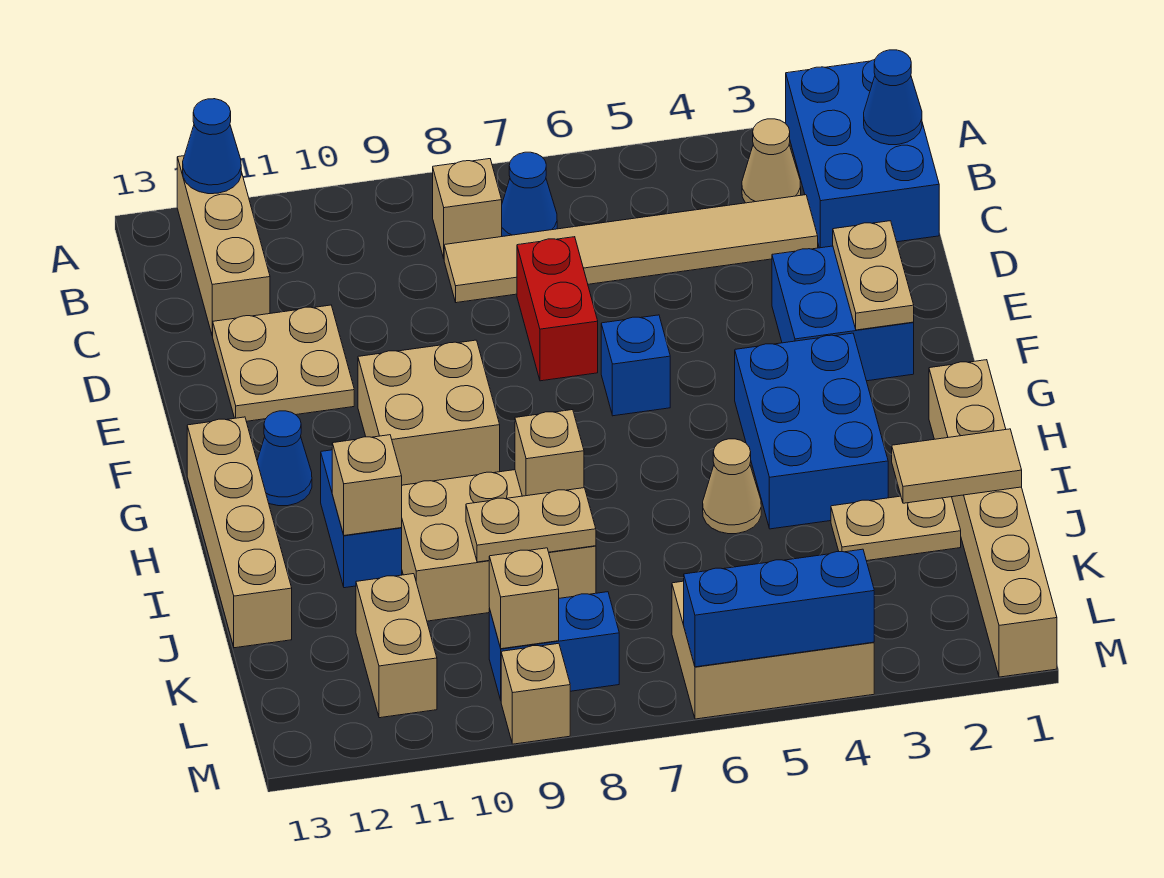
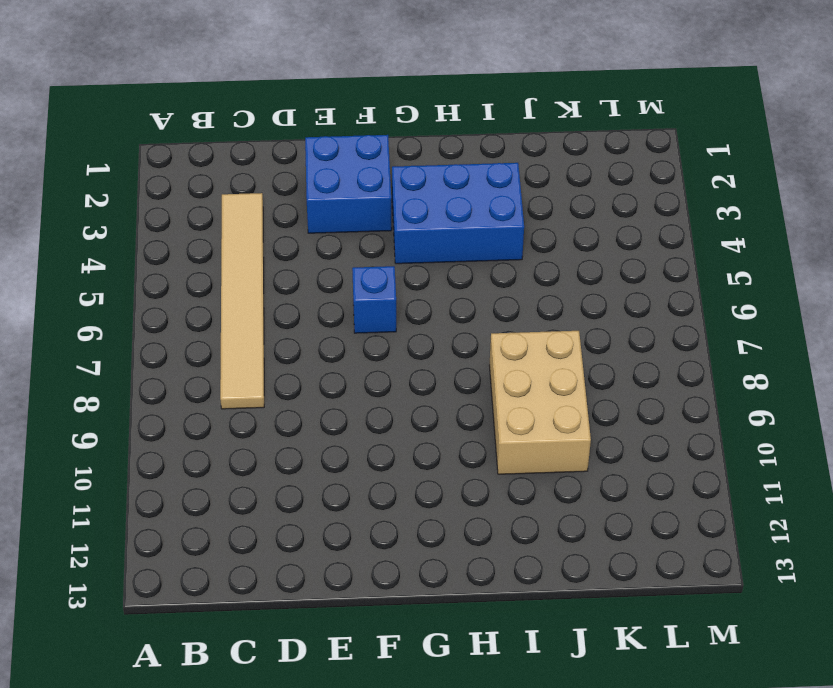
none -> blue brick A1:C2 level 1
none -> tan brick A12:C12 level 1
none -> tan cone B3 level 1
none -> blue cone B7 level 1

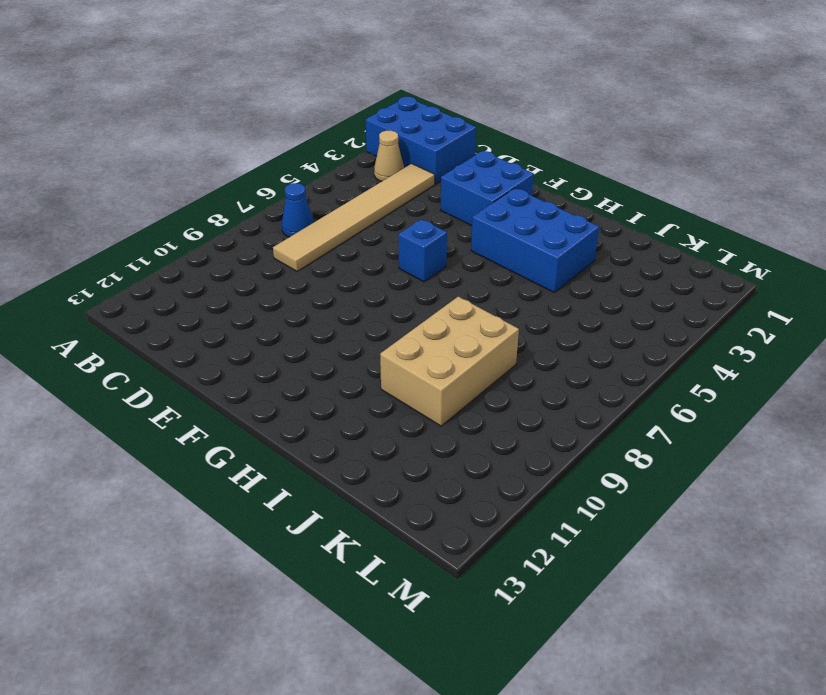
none -> tan brick A12:C12 level 1
none -> tan brick B8 level 1
none -> red brick D7:E7 level 1
none -> tan plate D11:E12 level 1

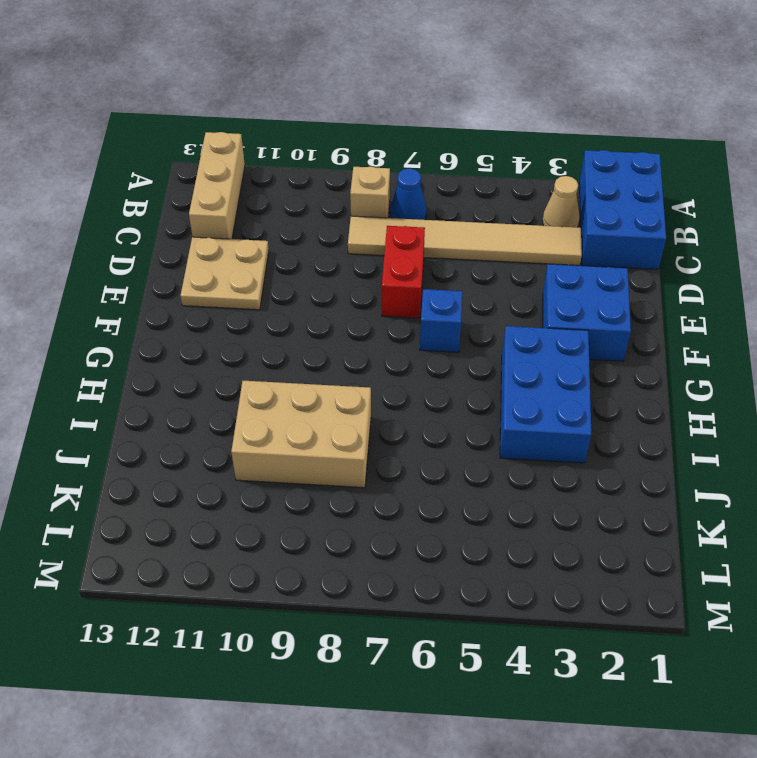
none -> tan brick F9:G10 level 1
none -> blue cone G12 level 1
none -> tan brick G13:J13 level 1
none -> tan brick H1:M1 level 1

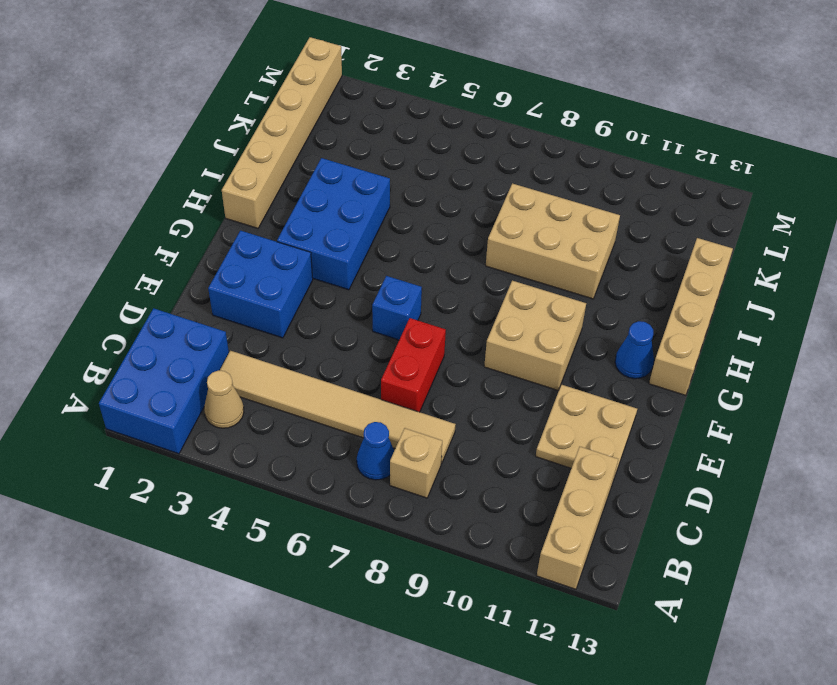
none -> blue brick H11:I11 level 1
none -> tan cone I5 level 1
none -> tan plate J2:J3 level 1
none -> tan brick K11:L11 level 1

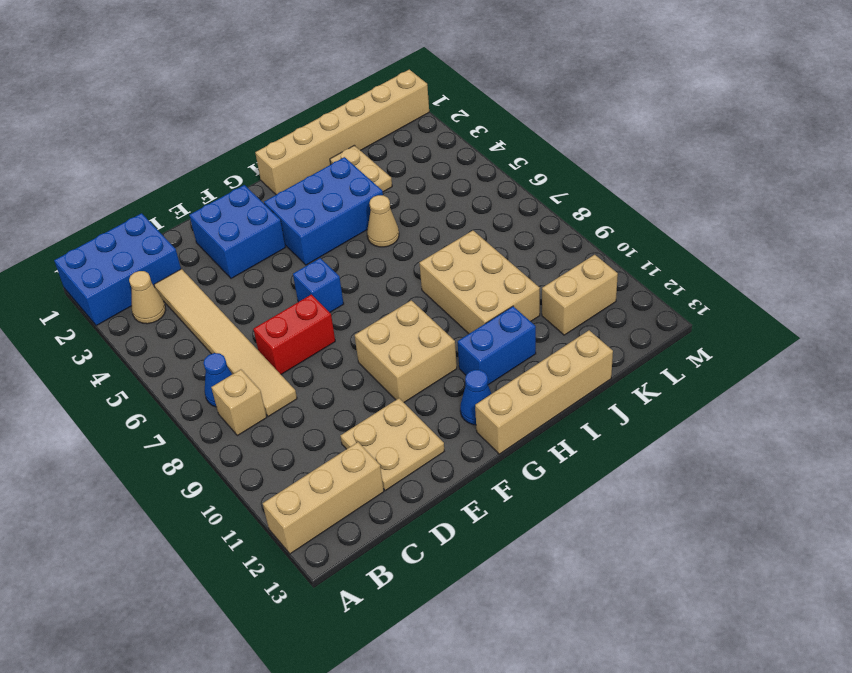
none -> tan brick L4:M6 level 1
none -> blue brick L8:L9 level 1
none -> tan brick M9 level 1
none -> blue cone A12 level 2

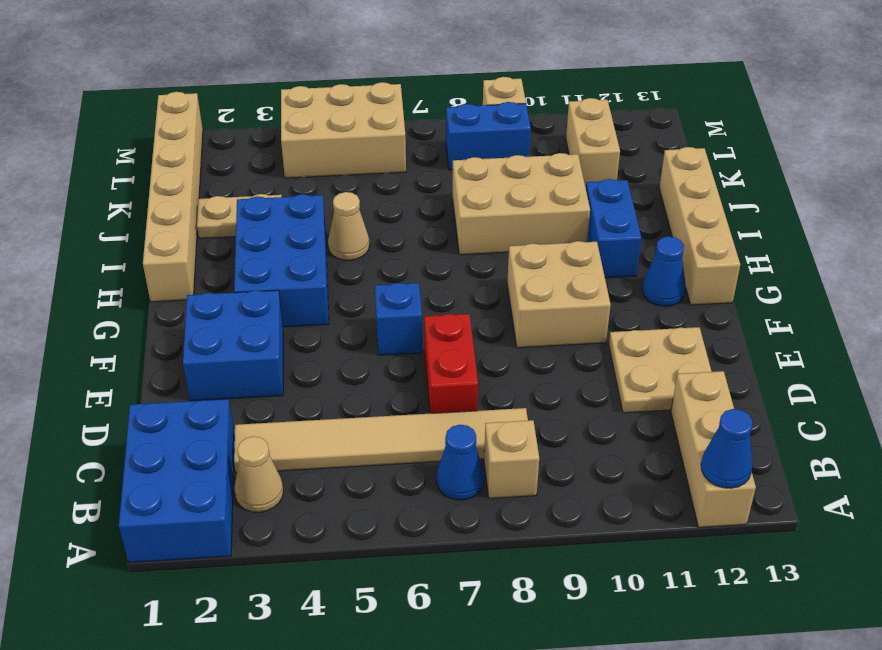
none -> blue cone B1 level 2
none -> tan plate E2:F2 level 2
none -> tan brick I8 level 2
none -> tan brick I11 level 2

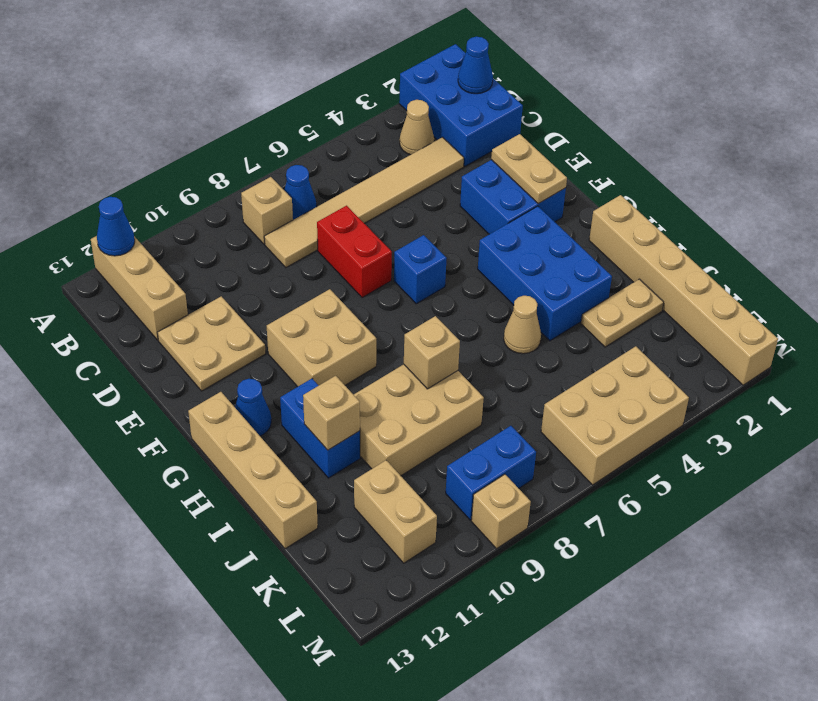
none -> tan tile J1:J2 level 2
none -> tan plate J8:J9 level 2
none -> tan brick L9 level 2
none -> blue brick M4:M6 level 2

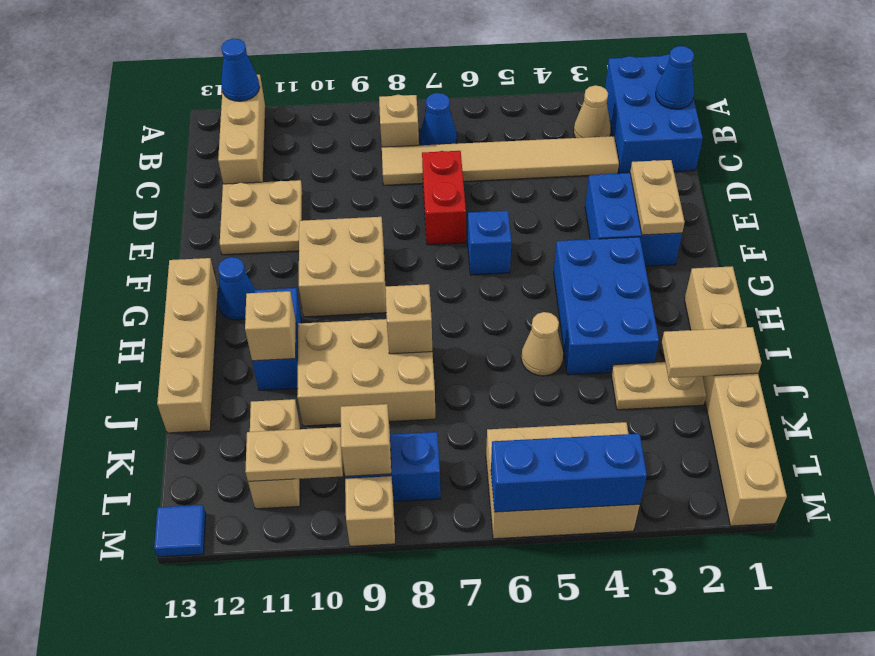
tan plate L10:L11 level 2 -> tan plate J8:J9 level 2
blue tile M13 level 1 -> none

